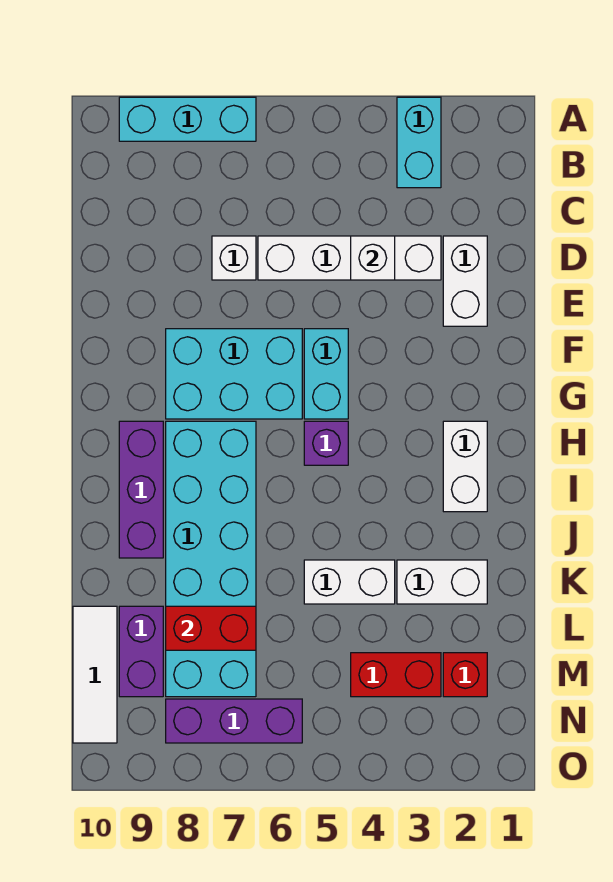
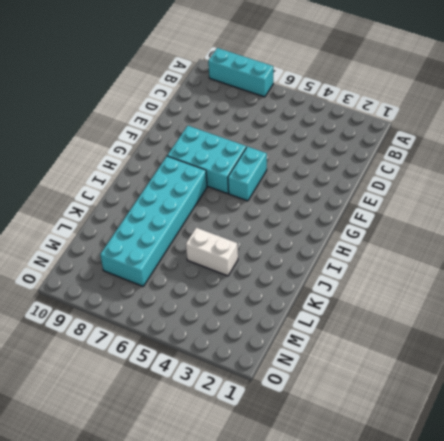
none -> cyan brick A3:B3 level 1
none -> white brick D2:E2 level 1
none -> white brick D3:D6 level 1

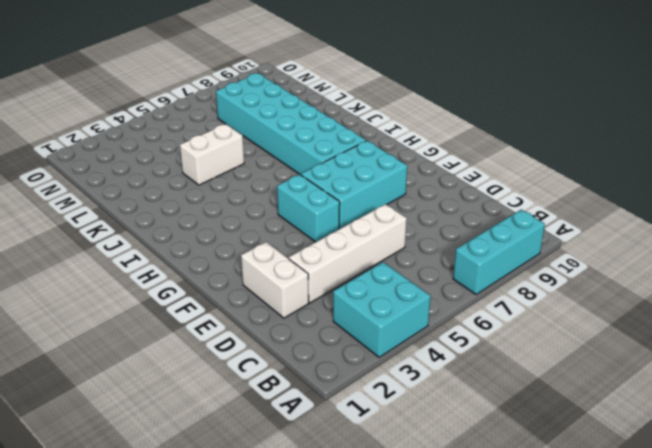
cyan brick A3:B4 level 1 -> cyan brick A3:B3 level 1
none -> white brick D7 level 1
none -> white brick H2:I2 level 1
none -> purple brick H5 level 1

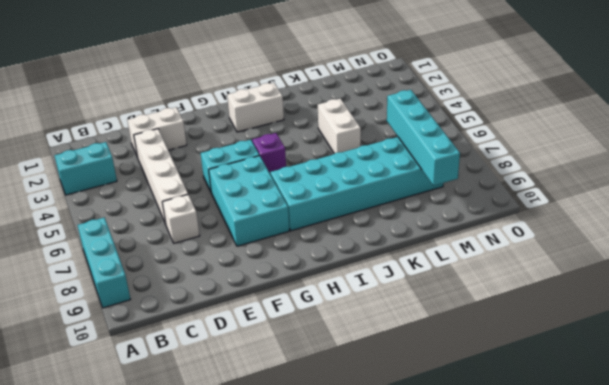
cyan brick M6:M9 level 2 -> none
none -> purple brick H9:J9 level 1
none -> white brick K2:K3 level 1
none -> purple brick L9:M9 level 1

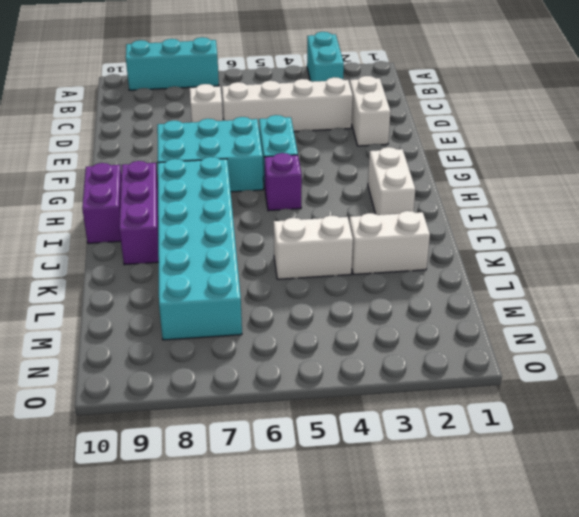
purple brick H10:I10 level 1 -> purple brick L9:M9 level 1
none -> white tile L10:N10 level 1
none -> red brick M2 level 1
none -> red brick M3:M4 level 1

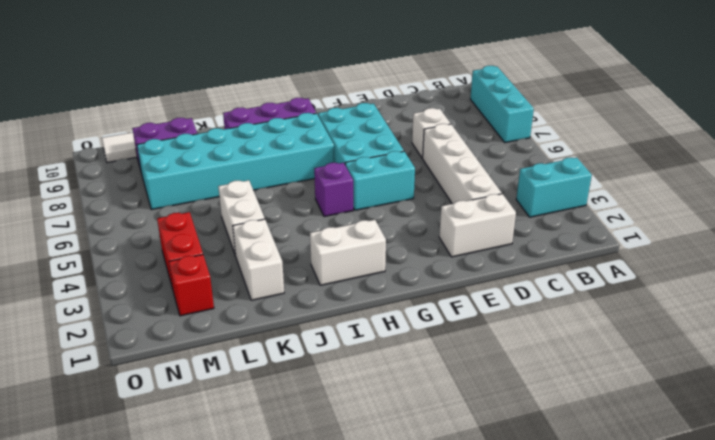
none -> purple brick N6:N8 level 1
none -> white brick D4 level 2
none -> red brick L7:L8 level 2

